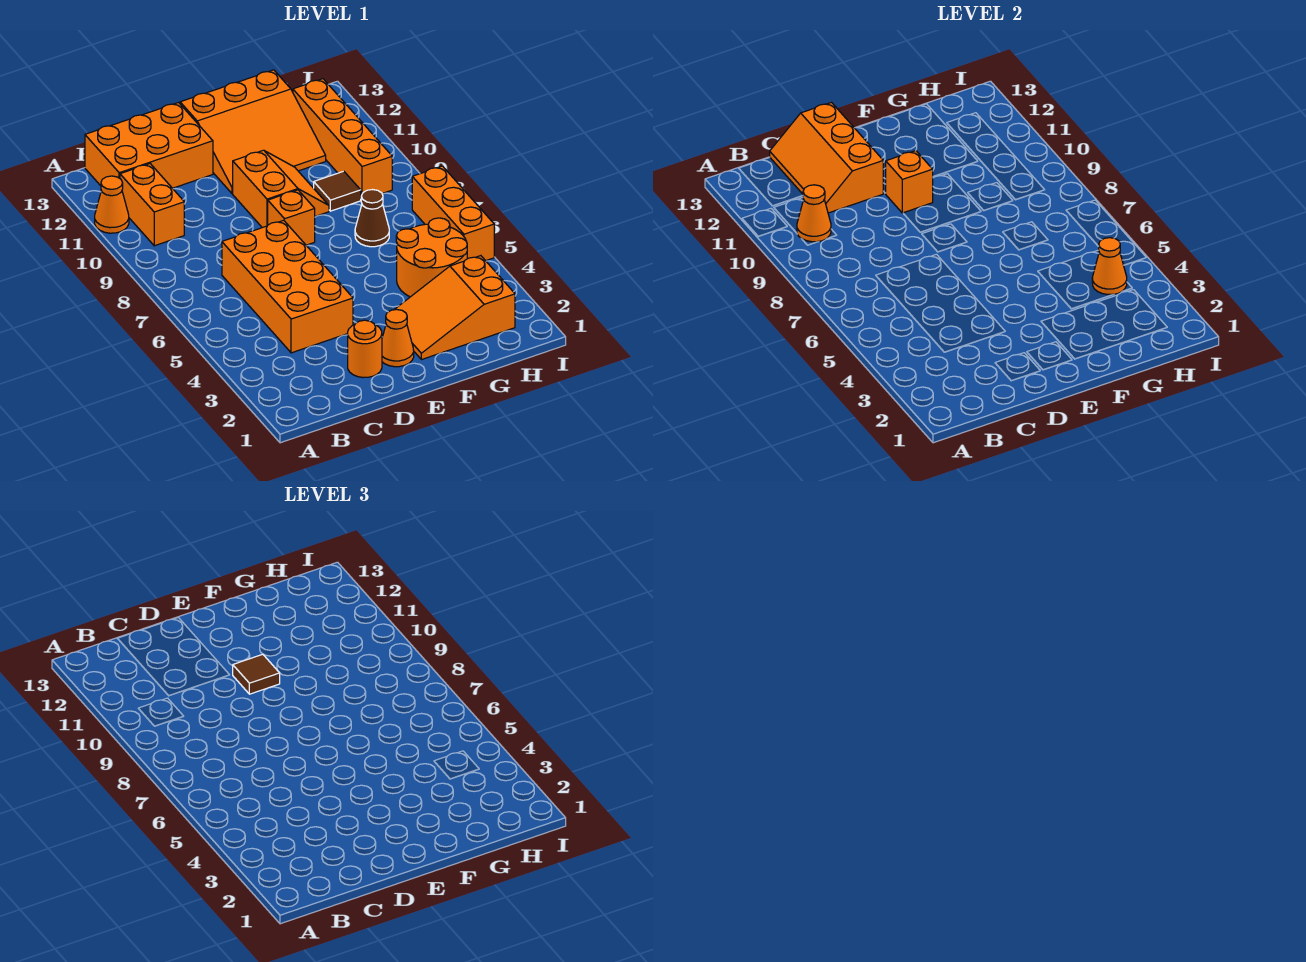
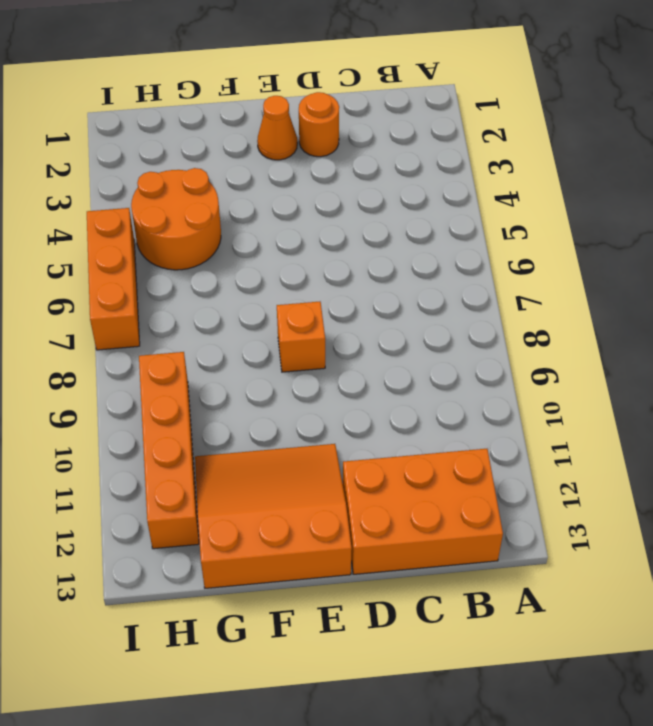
none -> orange cone A11 level 1
none -> orange brick B10:B11 level 1
none -> orange brick C4:D7 level 1

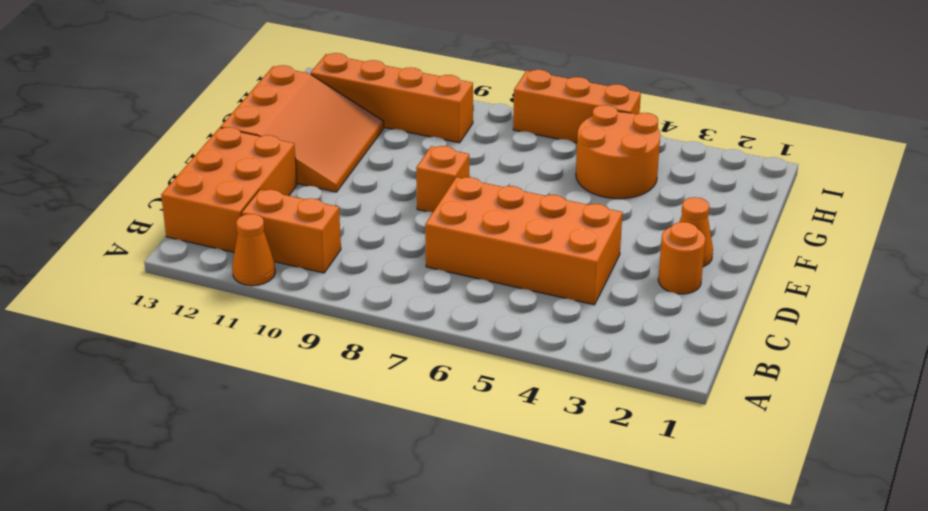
none -> orange slope E9:F10 level 1 top E
none -> orange slope F2:H3 level 1 top H
none -> brown cone G7 level 1

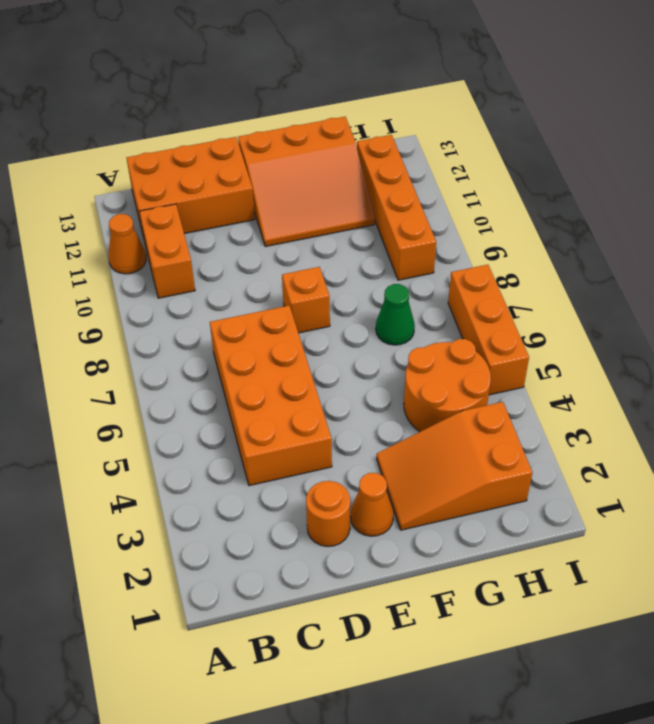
green cone G7 level 1 -> brown cone G7 level 1
none -> orange slope E9:F10 level 1 top E
none -> brown tile G9 level 1
none -> orange cone B10 level 2

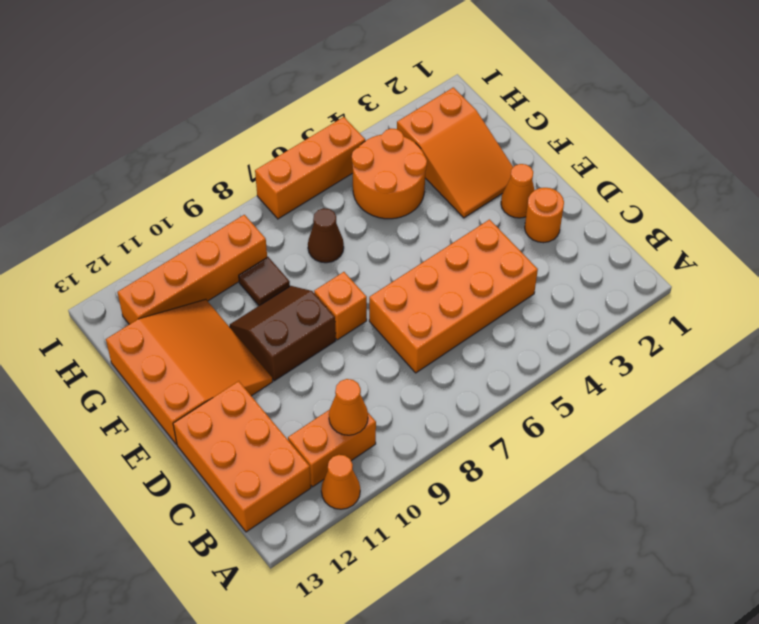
brown slope E9:F10 level 1 top E -> orange slope E9:F10 level 1 top E
none -> orange slope C11:D13 level 2 top D
none -> orange brick E10 level 2
none -> orange cone H4 level 2

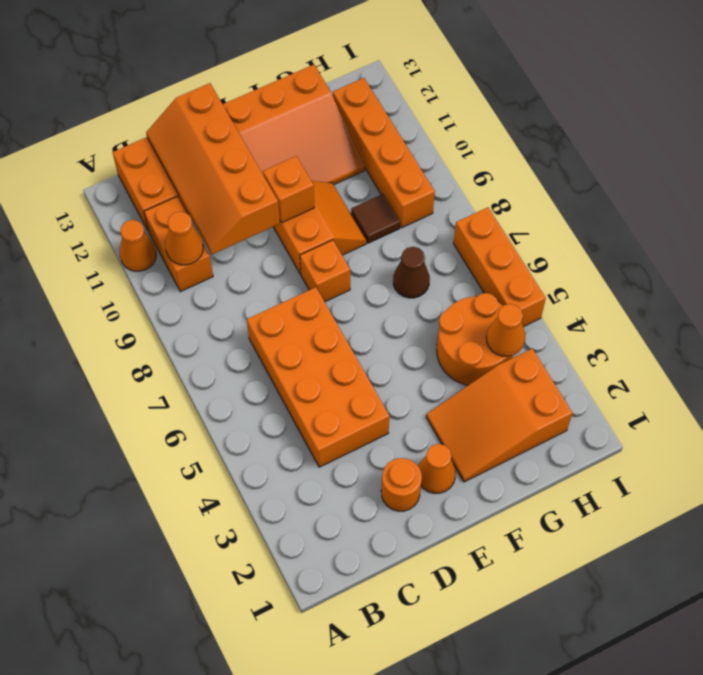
orange slope C10:D13 level 2 top D -> orange slope C11:D13 level 2 top D
none -> brown tile E10 level 3

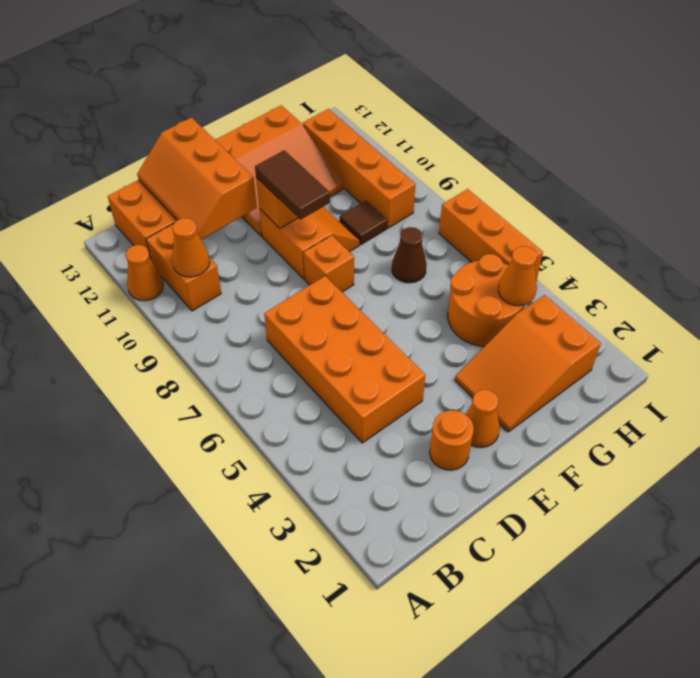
brown tile E9:E10 level 3 -> brown tile E10 level 3

